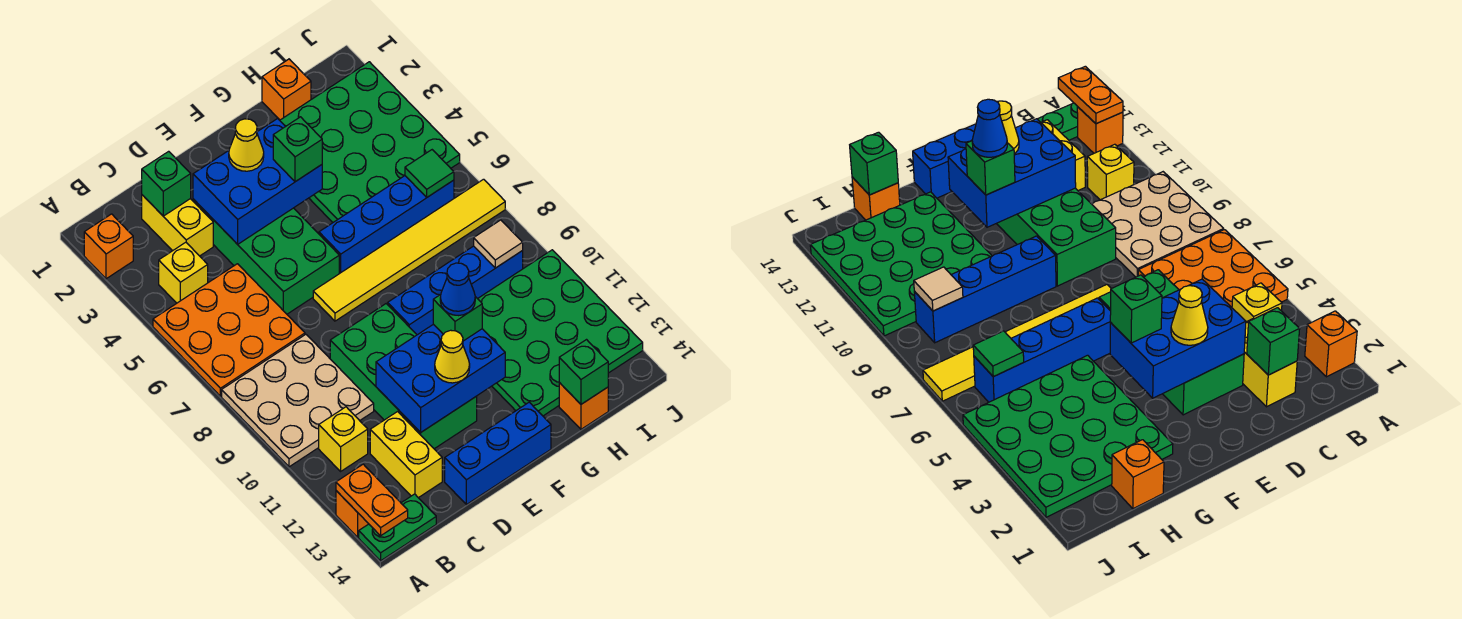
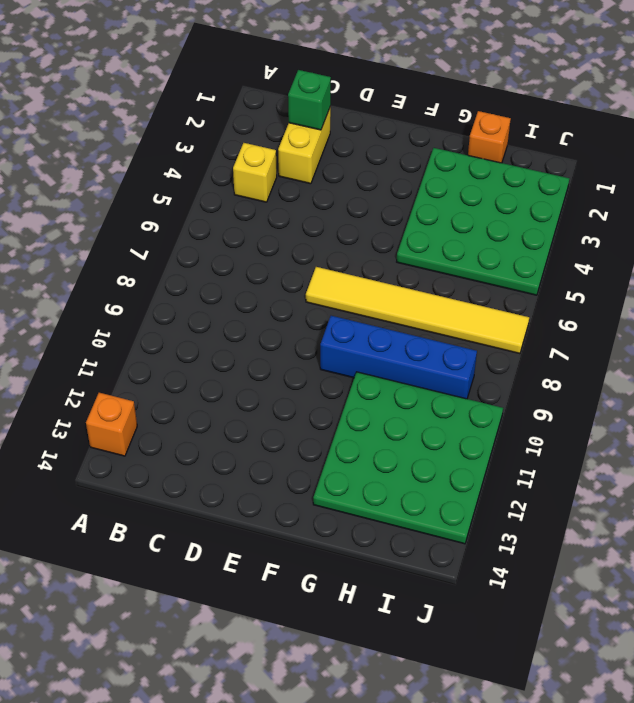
none -> orange brick A2 level 1
none -> orange plate A5:C7 level 1
none -> tan plate A8:C10 level 1
none -> green plate A14:B14 level 1

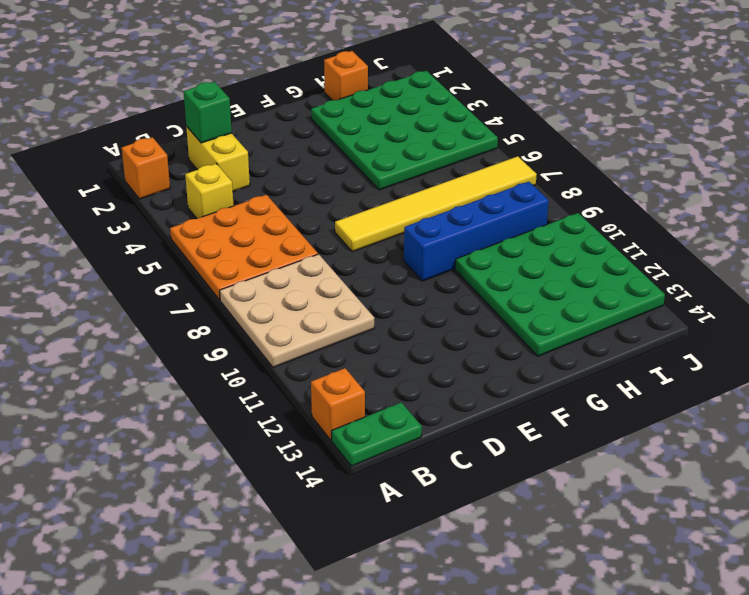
none -> yellow brick B11 level 1
none -> yellow brick C12:C13 level 1
none -> green brick D3:E6 level 1
none -> green brick D9:E12 level 1

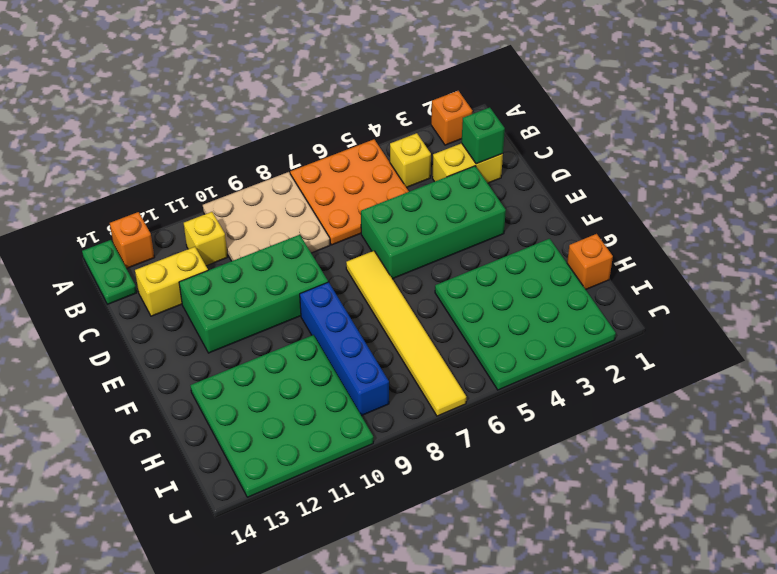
none -> blue brick D14:F14 level 1
none -> blue brick F6:I6 level 1
none -> orange brick H14 level 1
none -> orange plate A13:A14 level 2

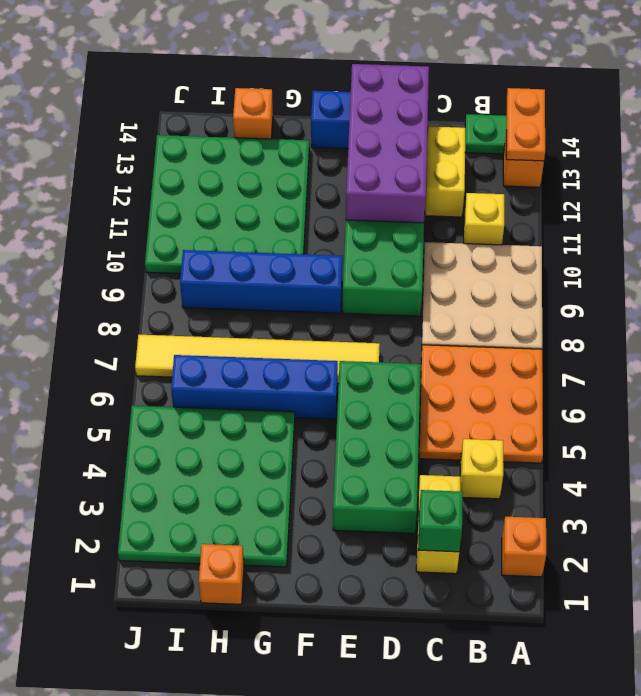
purple brick D11:E14 level 2 -> blue brick D11:F12 level 2
none -> blue brick D3:F4 level 2
none -> green brick H14 level 2
none -> green tile I6 level 2
none -> tan tile I9 level 2

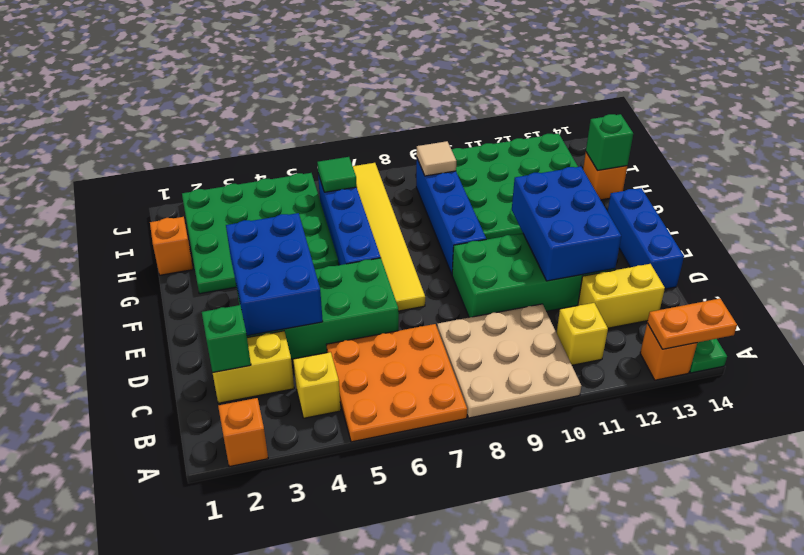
none -> yellow cone E3 level 3
none -> yellow cone E12 level 3
none -> green brick F4 level 3
none -> green brick F11 level 3

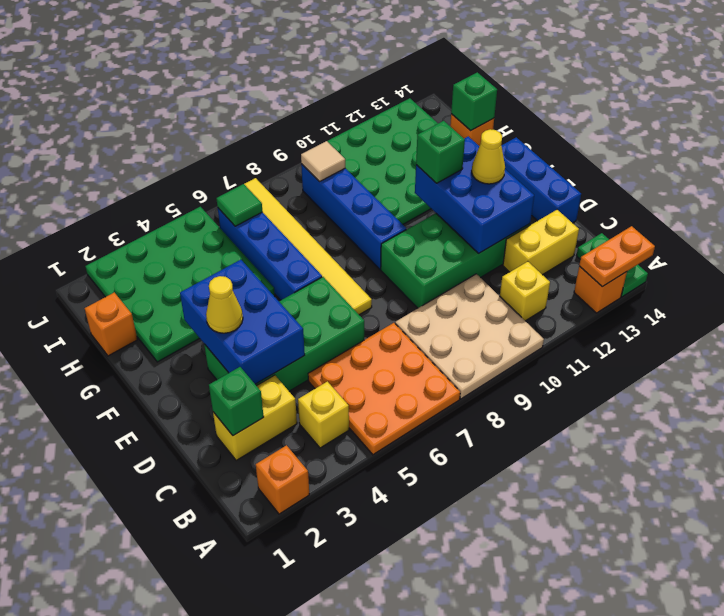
none -> green brick F4 level 3
none -> blue cone F11 level 4

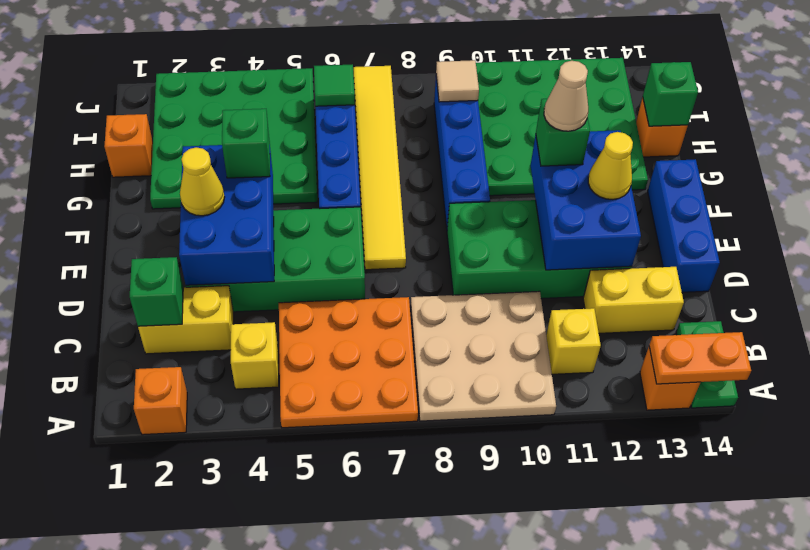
tan cone F11 level 4 -> blue cone F11 level 4

